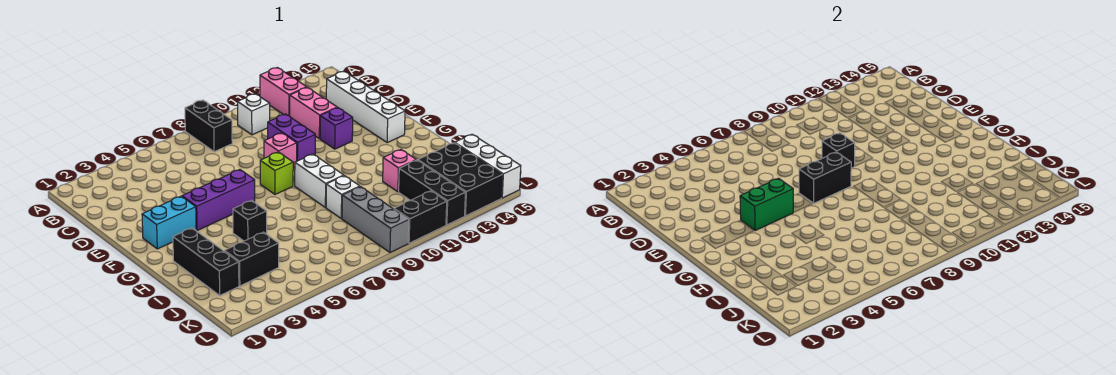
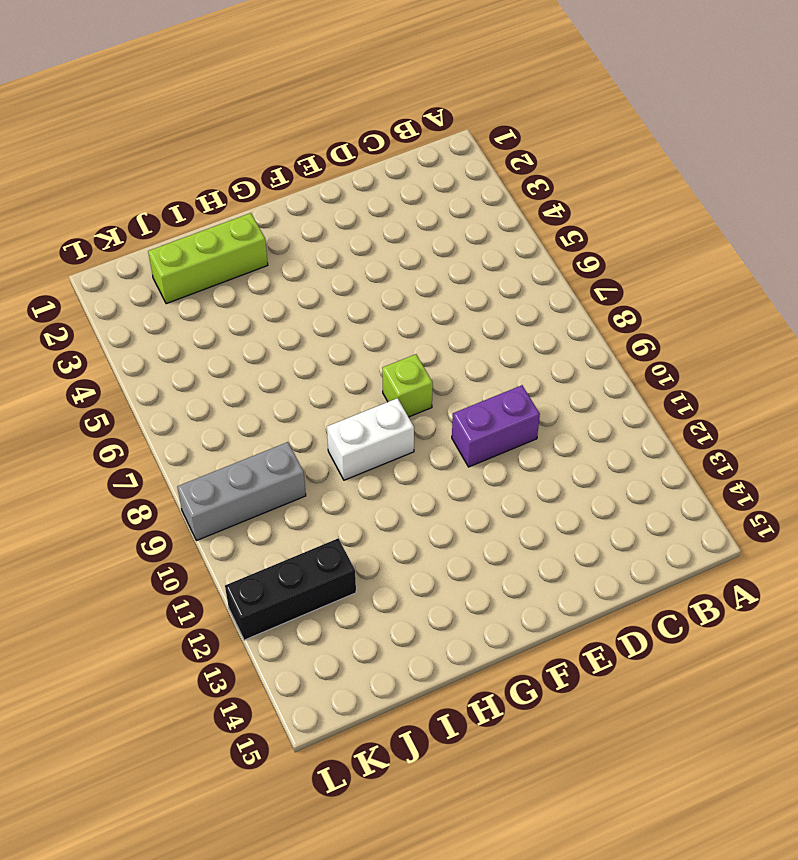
lime brick H2:J2 level 1 -> black brick H2:J2 level 1
none -> black brick A8:B8 level 1
none -> pink brick A12:B12 level 1
none -> white brick B10 level 1

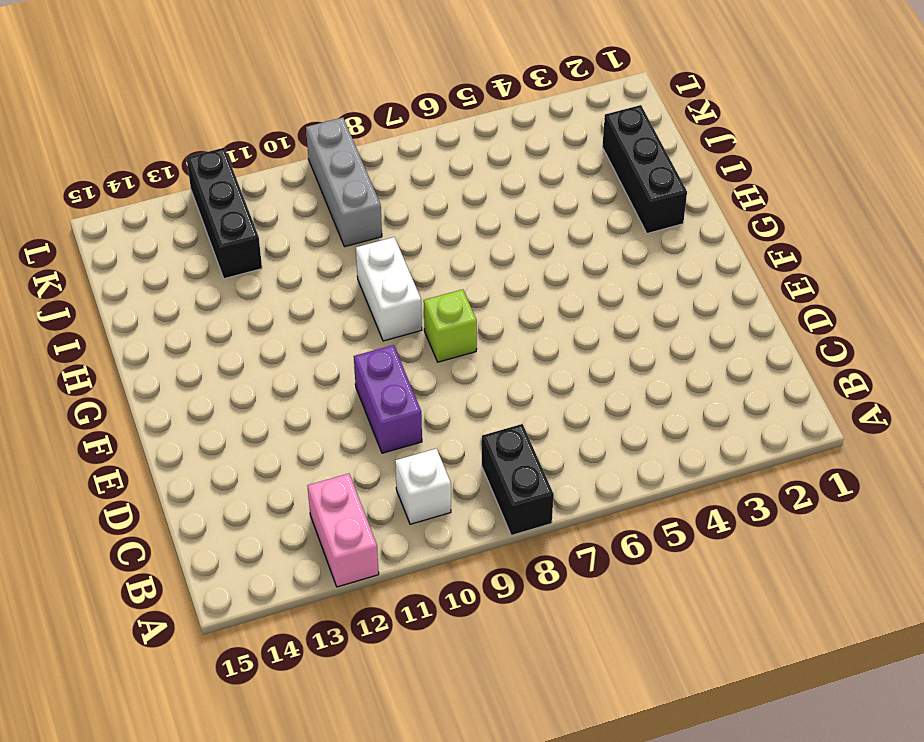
none -> pink brick C12:D12 level 1
none -> white brick C14:F14 level 1
none -> pink brick E9 level 1

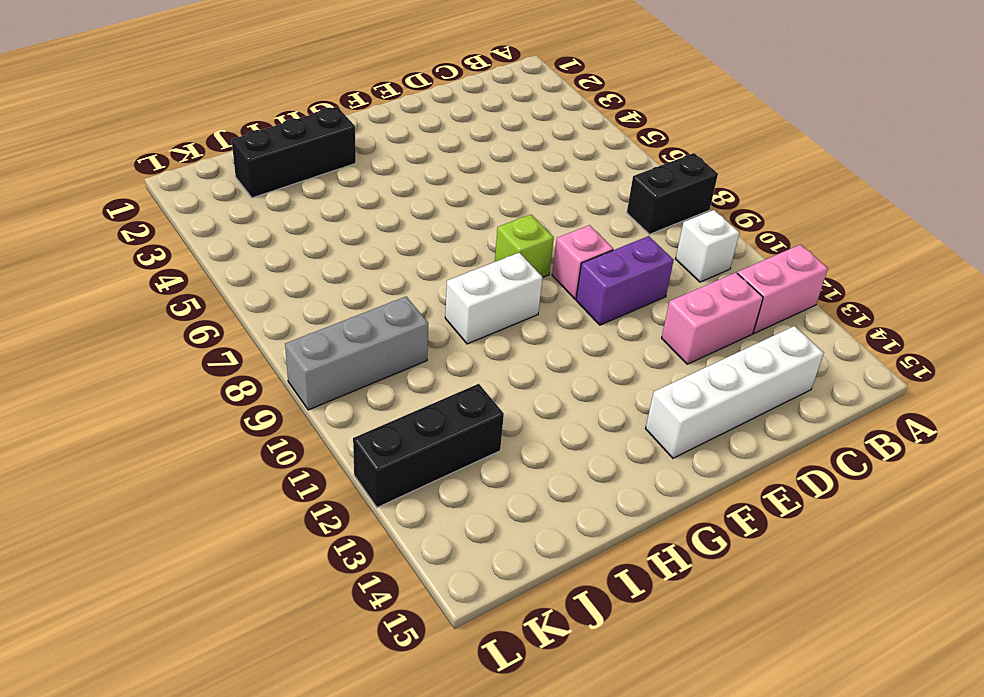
none -> purple brick E12 level 1
none -> cyan brick F2:F3 level 1
none -> purple brick F4:F6 level 1

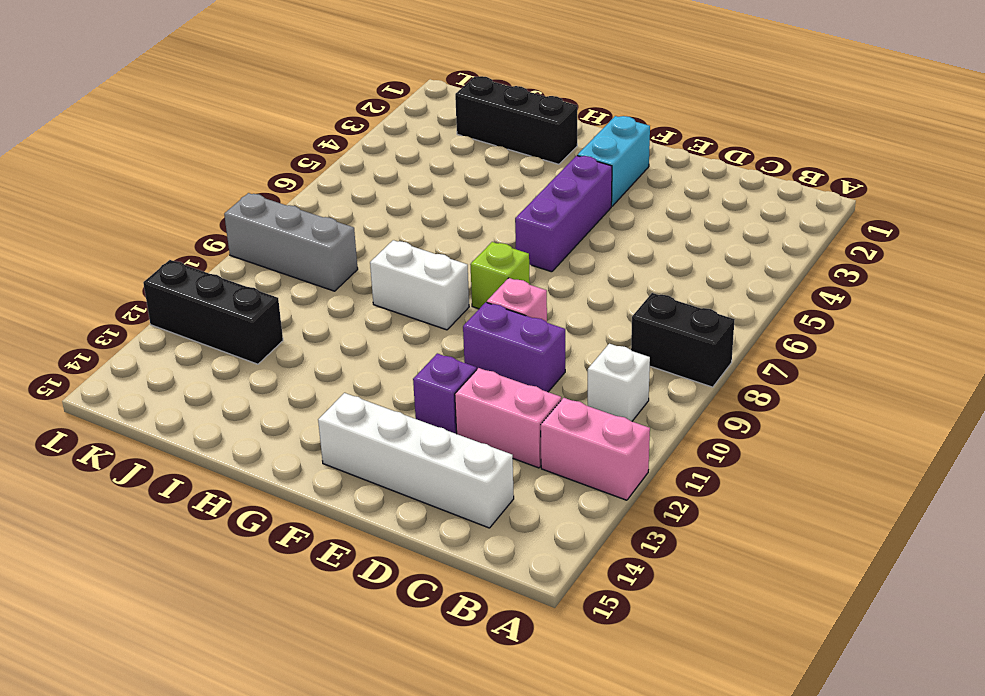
none -> black brick H5 level 1
none -> white brick I9 level 1
none -> pink brick I12 level 1

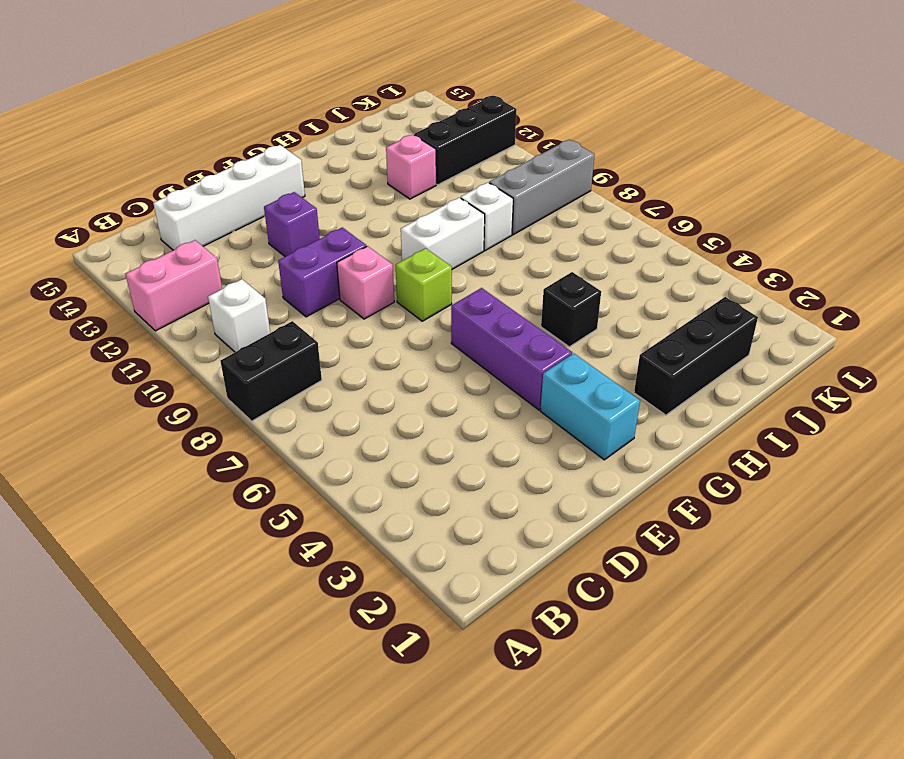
none -> pink brick C12:D12 level 1
none -> black brick J3:J4 level 1
none -> black brick J13:L14 level 1

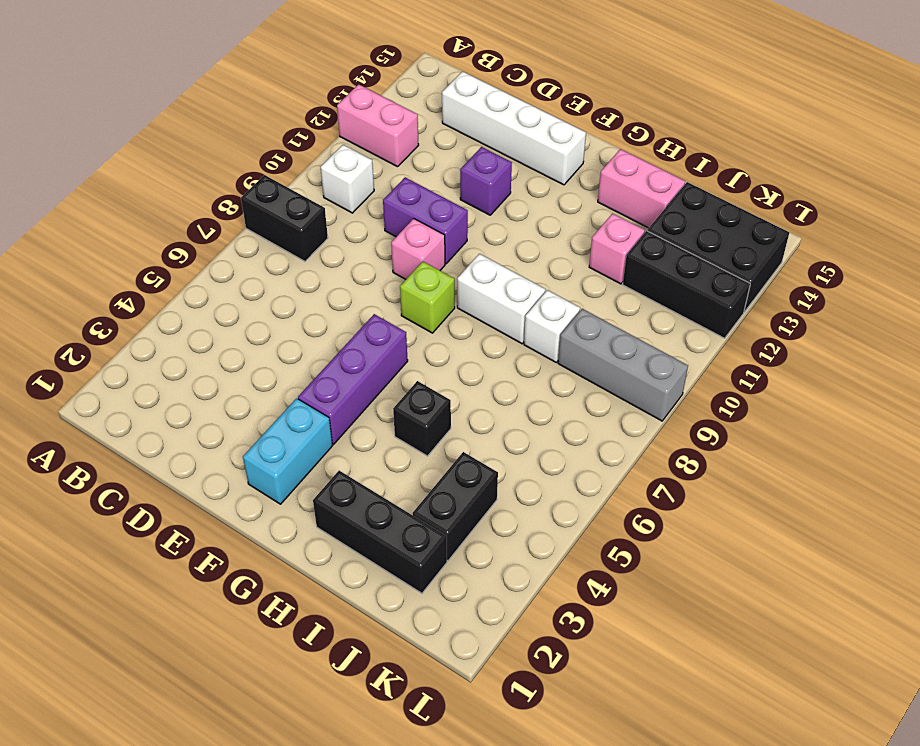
pink brick H14:I14 level 1 -> pink brick C12:D12 level 1
none -> white brick J15:L15 level 1
none -> black brick L10:L11 level 1
none -> black brick E9 level 2

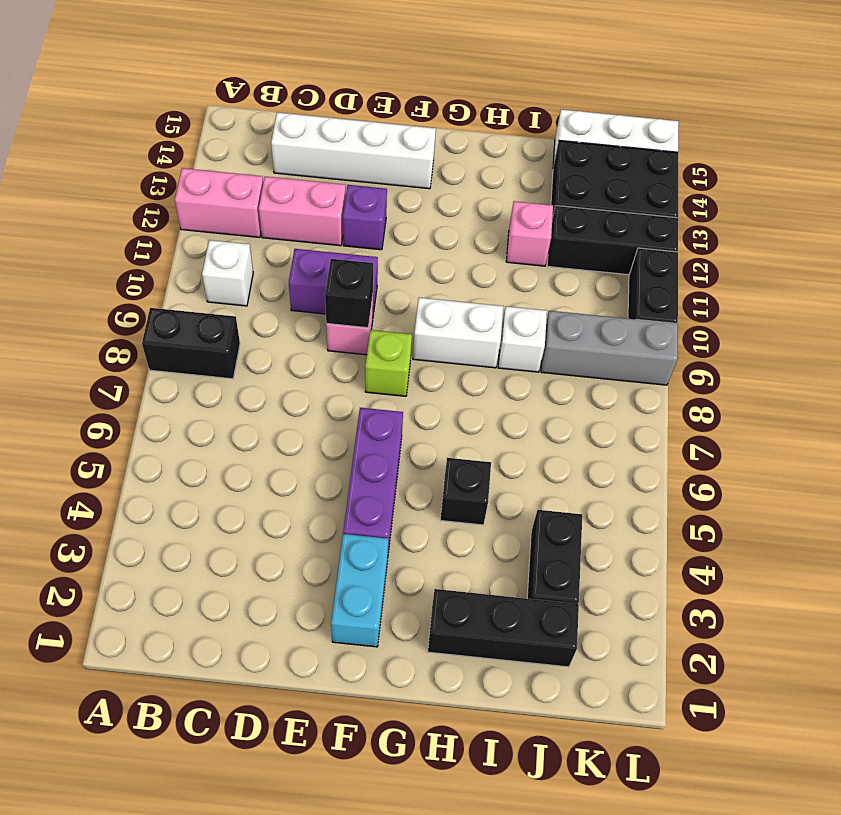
none -> green brick F4:F5 level 2
none -> black brick F7:F8 level 2

